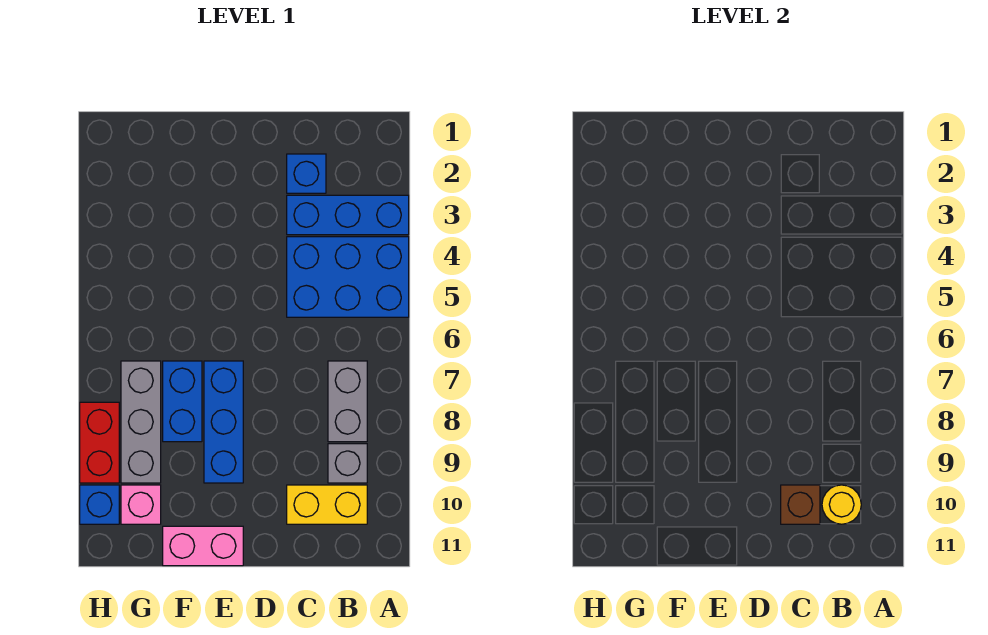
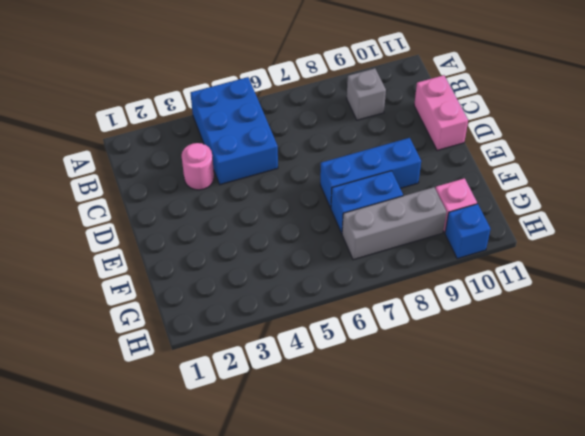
pink round brick C3 level 1 -> blue brick A3:C3 level 1
pink brick C11:D11 level 1 -> pink brick E11:F11 level 1
none -> grey brick B7:B8 level 1
none -> yellow brick B10:C10 level 1
none -> blue brick C2 level 1

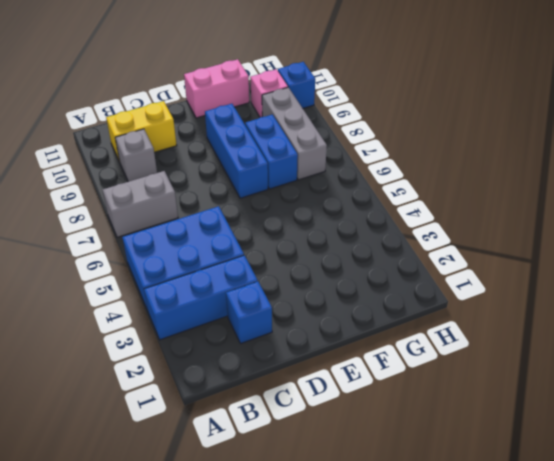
grey brick A7:B7 level 1 -> grey brick B7:B8 level 1
none -> red brick H8:H9 level 1
none -> yellow round brick B10 level 2
none -> brown brick C10 level 2

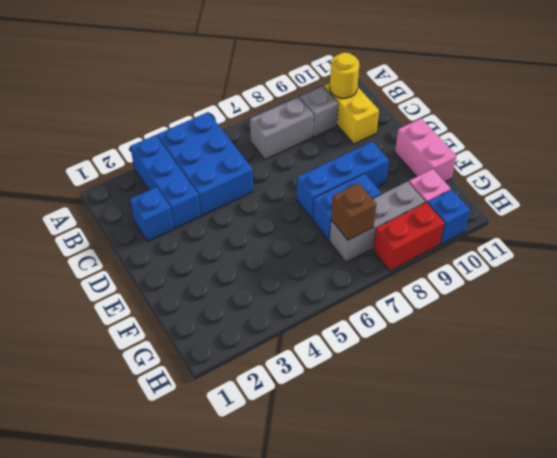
brown brick G7 level 2 -> brown brick C10 level 2

